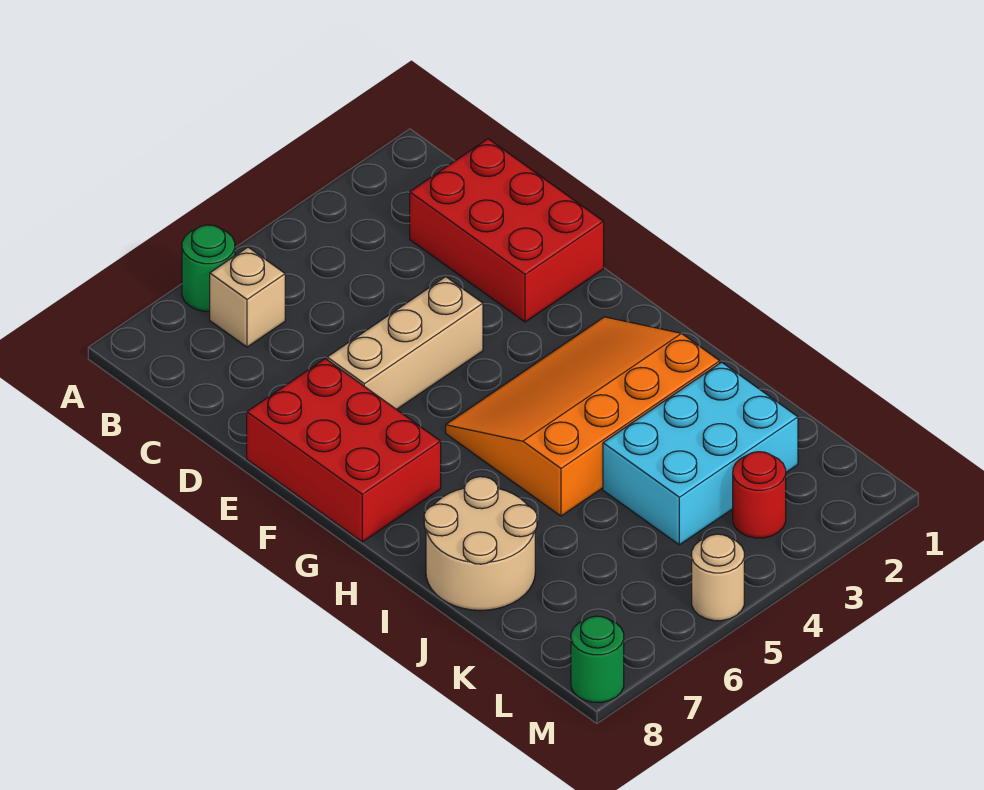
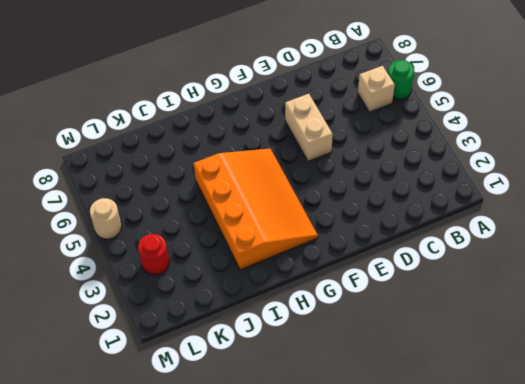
tan brick E5:E6 level 1 -> tan brick E4:E6 level 1
none -> red brick C1:E2 level 1
none -> red brick E7:G8 level 1

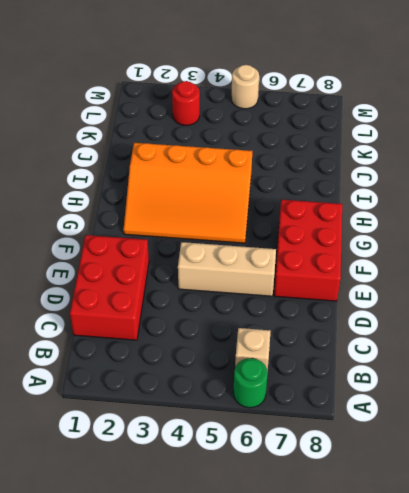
none -> tan round brick I7:J8 level 1
none -> cyan brick J2:K4 level 1

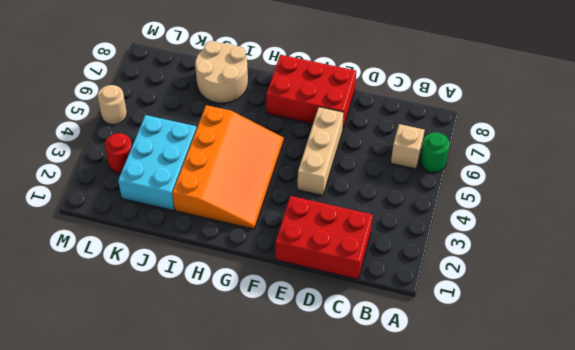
none -> green round brick M8 level 1

